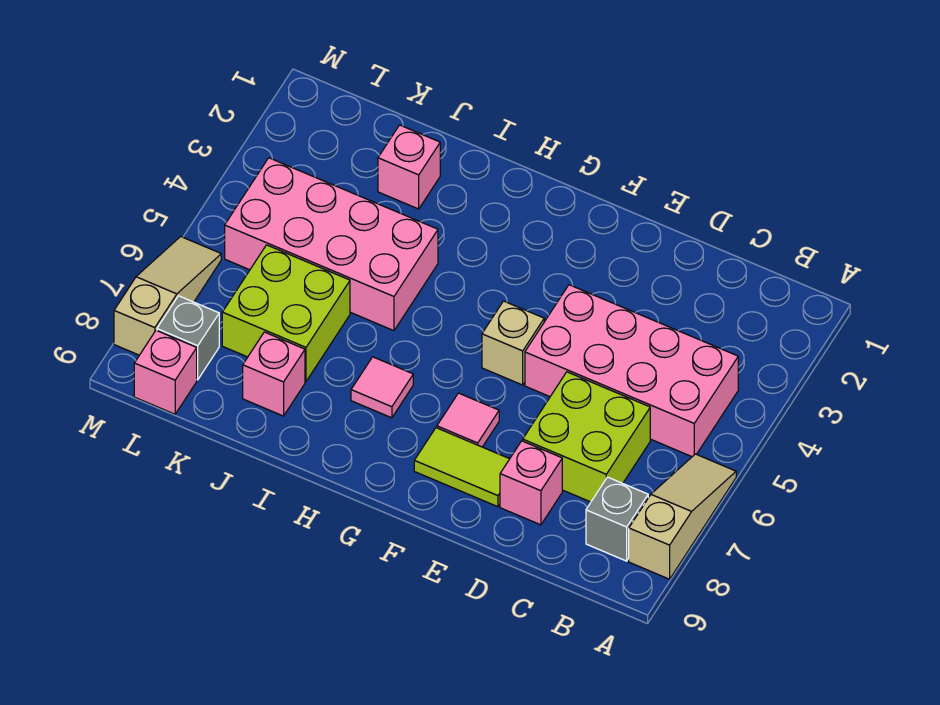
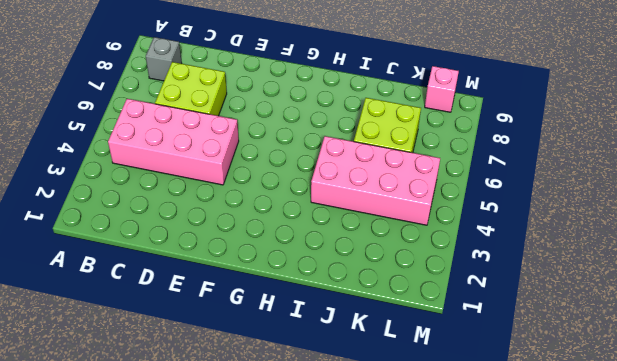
none -> tan slope A6:A8 level 1 top 8
none -> pink brick D8 level 1
none -> lime tile E8:F8 level 1

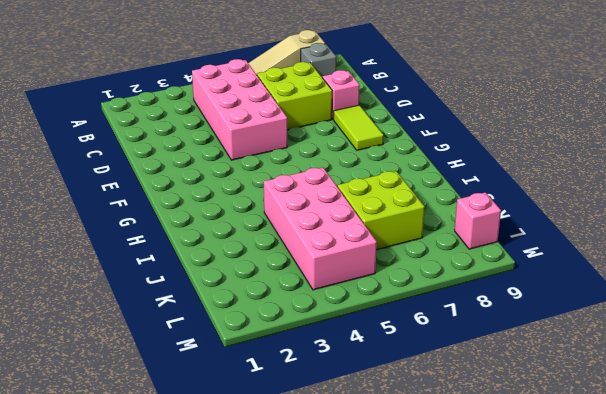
none -> tan brick F5 level 1
none -> pink tile F7 level 1
none -> pink tile H7 level 1

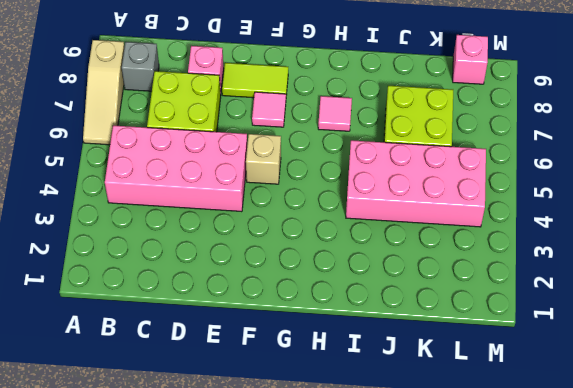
none -> pink brick J2 level 1
none -> pink brick J8 level 1
none -> grey brick L8 level 1

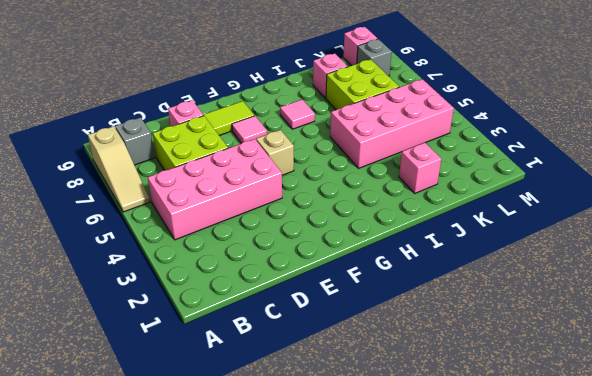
none -> tan slope M6:M8 level 1 top 8

